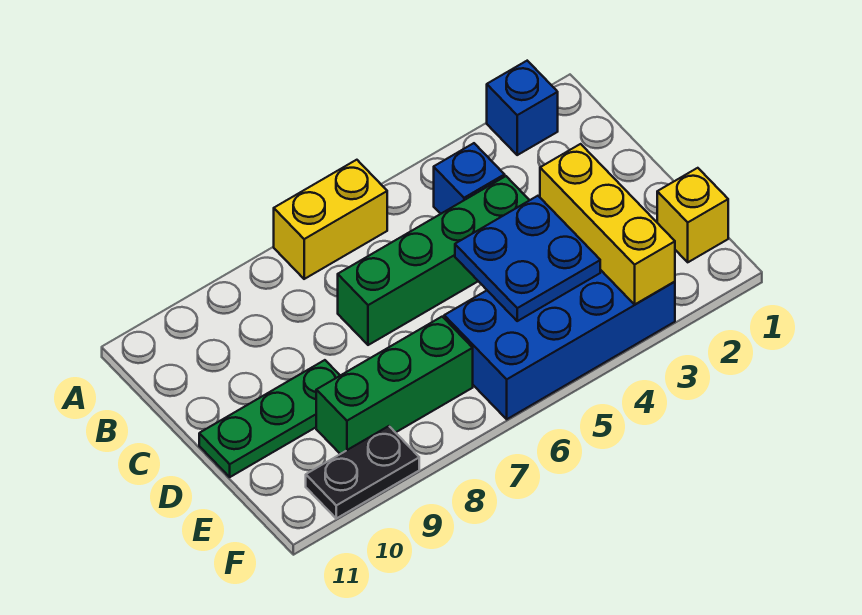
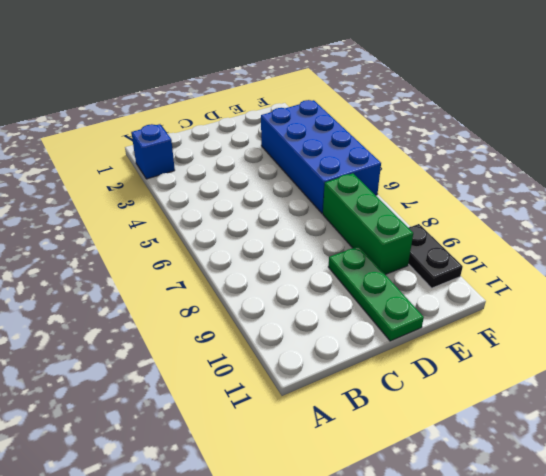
none -> yellow brick A6:A7 level 1
none -> blue brick B4 level 1

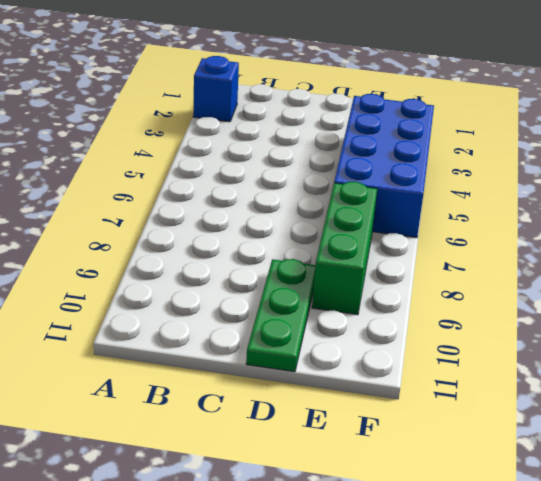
none -> yellow brick A6:A7 level 1
none -> blue brick B4 level 1

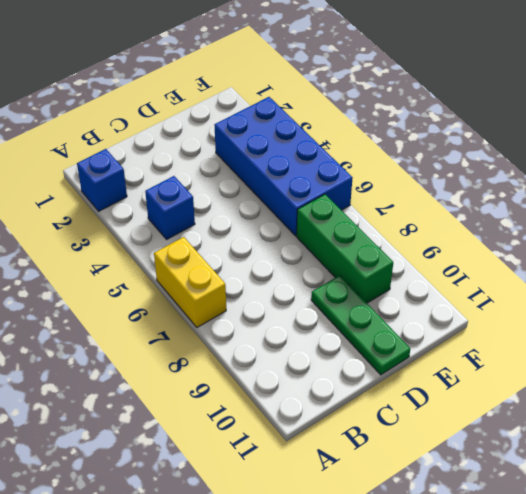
none -> green brick C4:C7 level 1
none -> yellow brick E1 level 1

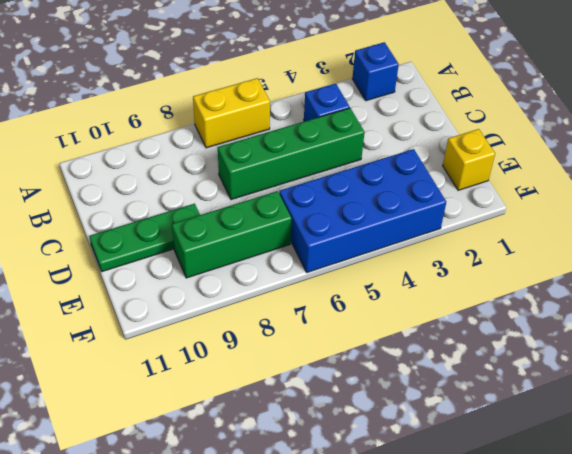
none -> black plate F9:F10 level 1
none -> yellow brick D3:F3 level 2

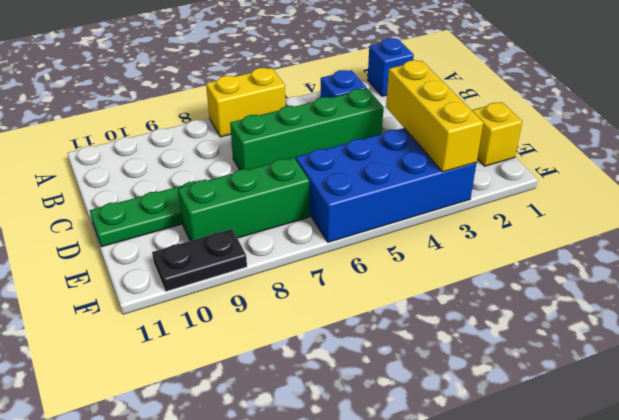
none -> blue plate D4:E5 level 2

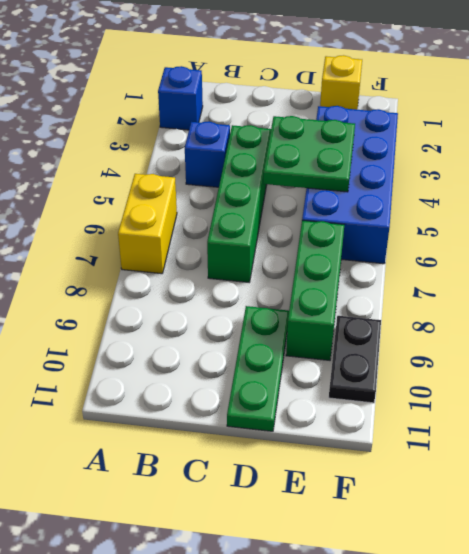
green plate D4:E5 level 2 -> blue plate D4:E5 level 2
none -> yellow brick D3:F3 level 2

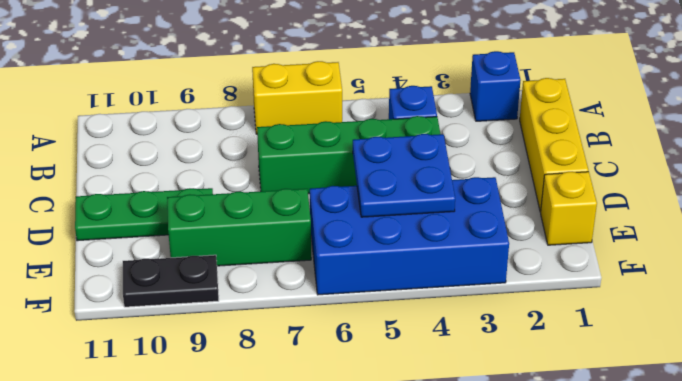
yellow brick B1:D1 level 1 -> yellow brick D3:F3 level 2

